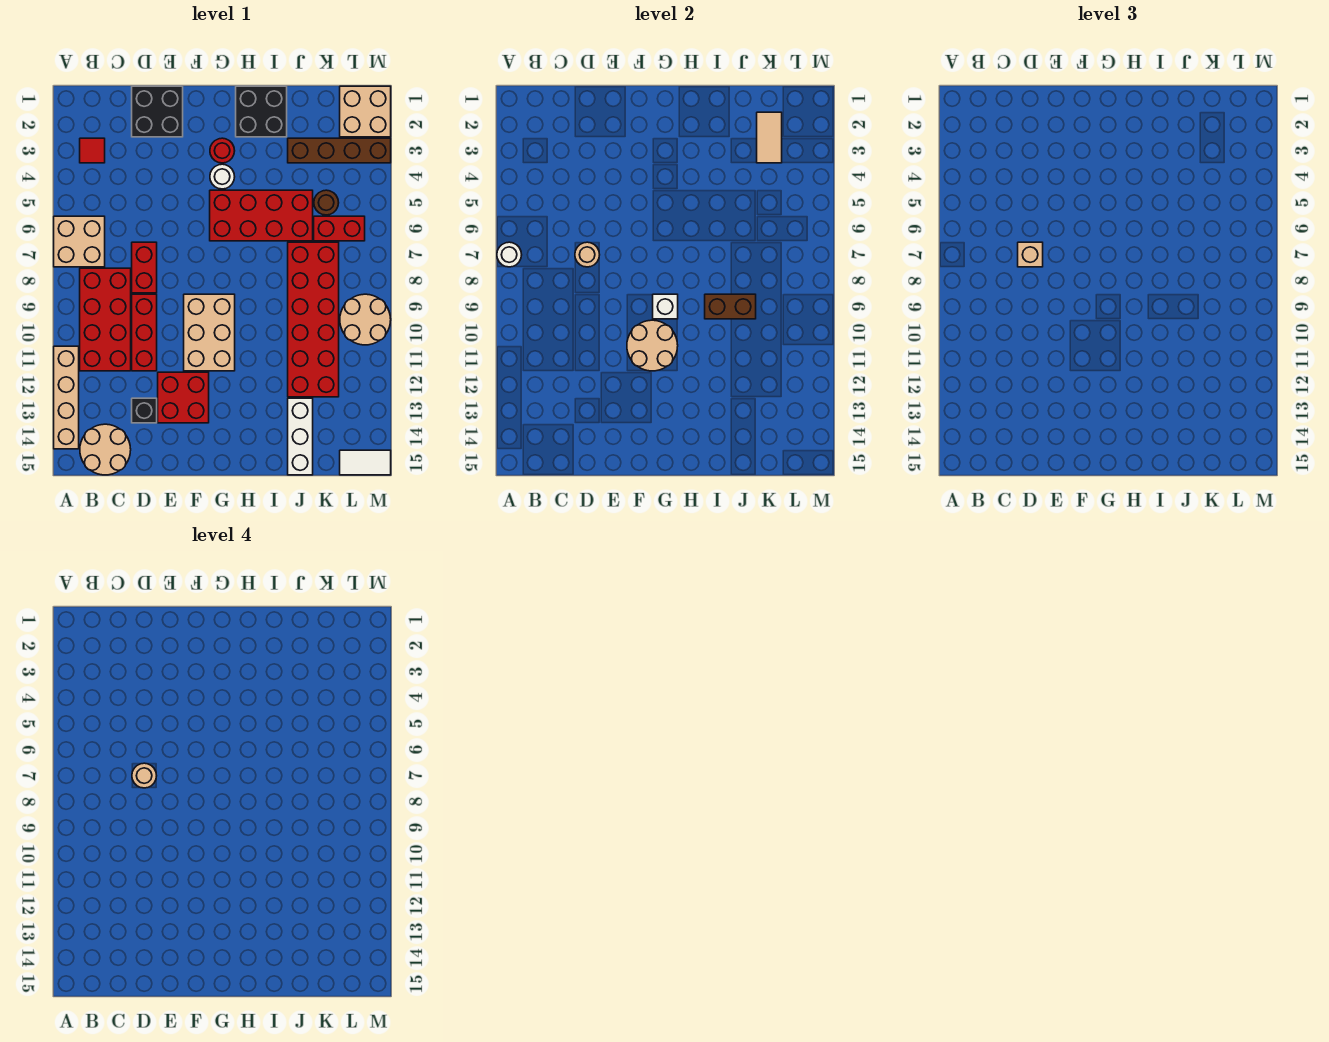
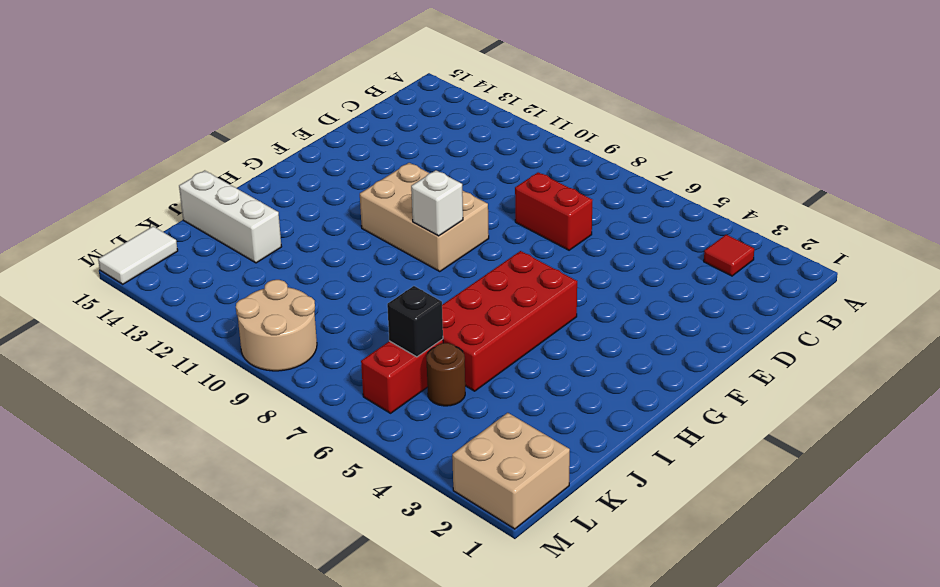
black brick K6 level 2 -> black brick D13 level 1
none -> tan brick A6:B7 level 1
none -> tan brick A11:A14 level 1
none -> red brick B8:C11 level 1
none -> tan round brick B14:C15 level 1

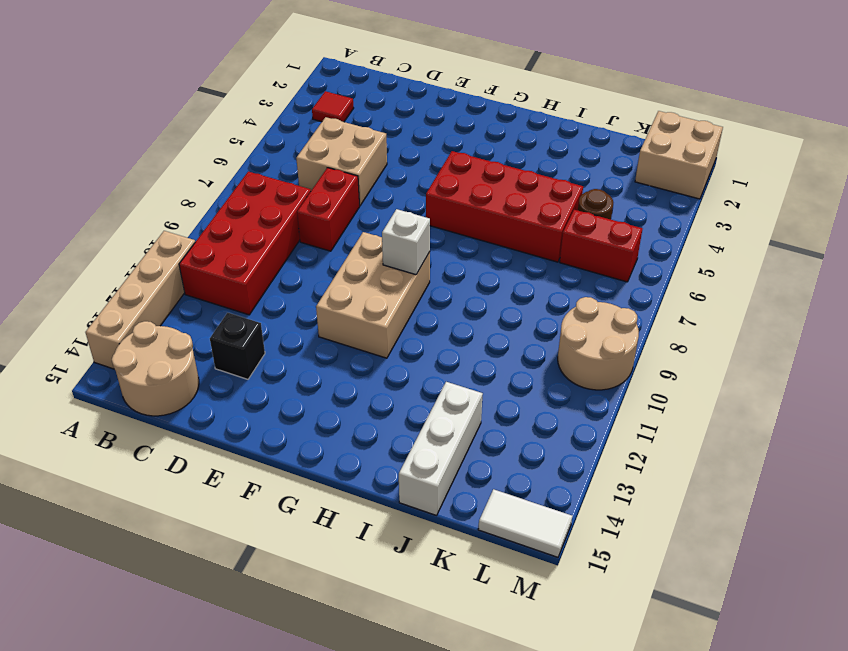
tan brick C5:D6 level 1 -> tan brick A6:B7 level 1
none -> black brick D1:E2 level 1
none -> red brick D9:D11 level 1
none -> red brick E12:F13 level 1
none -> red round brick G3 level 1

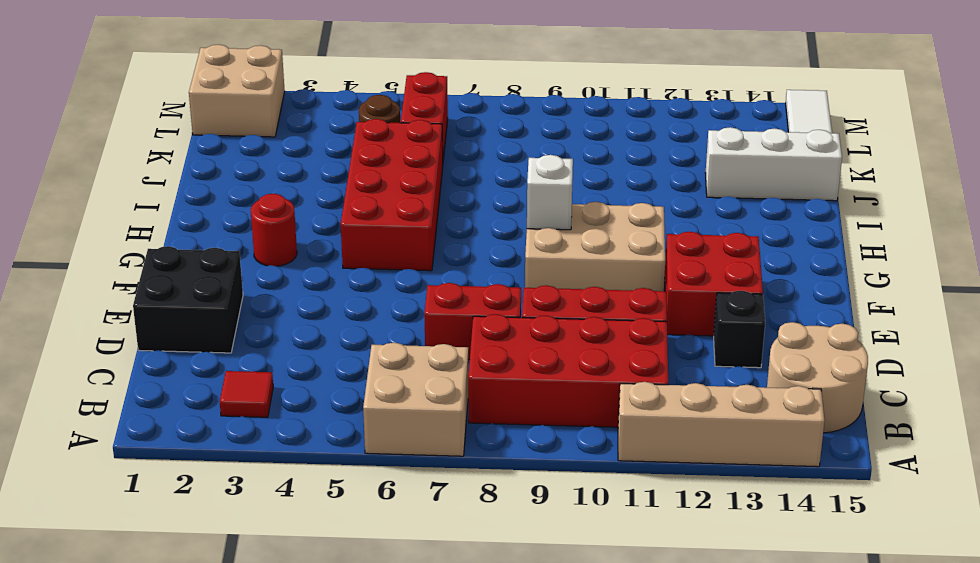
none -> white round brick G4 level 1
none -> black brick H1:I2 level 1
none -> brown brick J3:M3 level 1
none -> red brick J7:K12 level 1

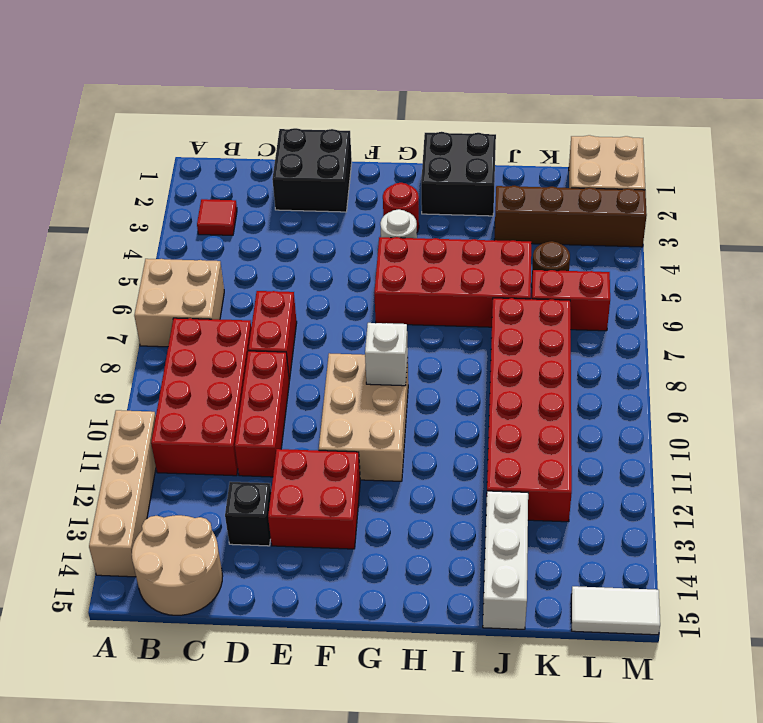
none -> tan round brick L9:M10 level 1
none -> white round brick A7 level 2
none -> tan round brick D7 level 2
none -> tan round brick F10:G11 level 2

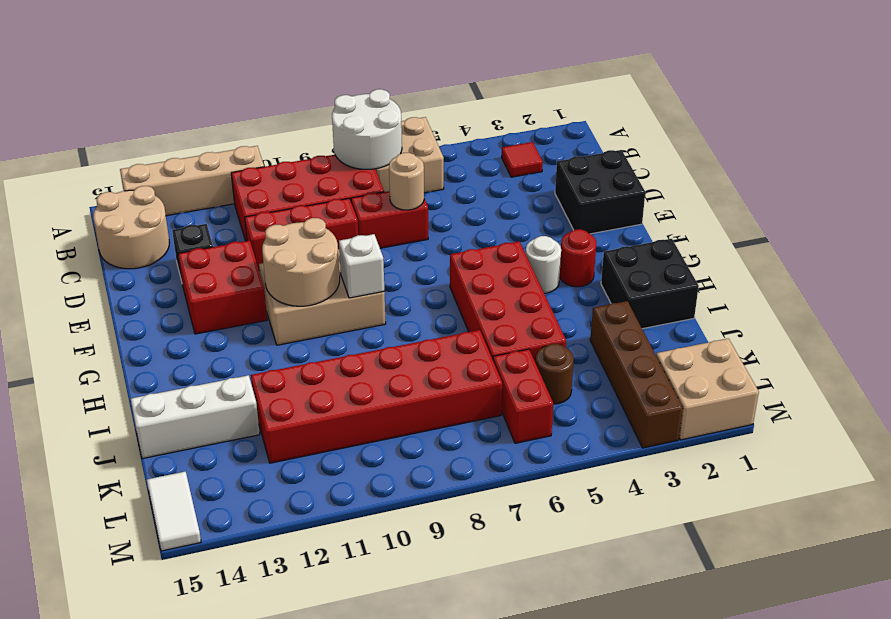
white round brick A7:B8 level 2 -> white round brick A7 level 2
none -> tan round brick L9:M10 level 1
none -> brown brick I9:J9 level 2
none -> tan tile K2:K3 level 2
none -> tan brick D7 level 3

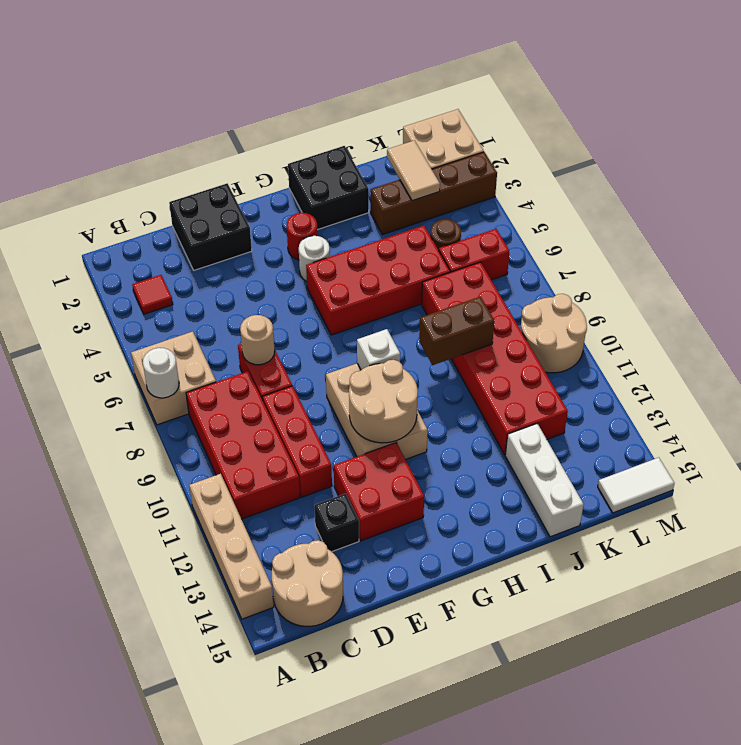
none -> tan brick D7 level 3
none -> tan round brick D7 level 4

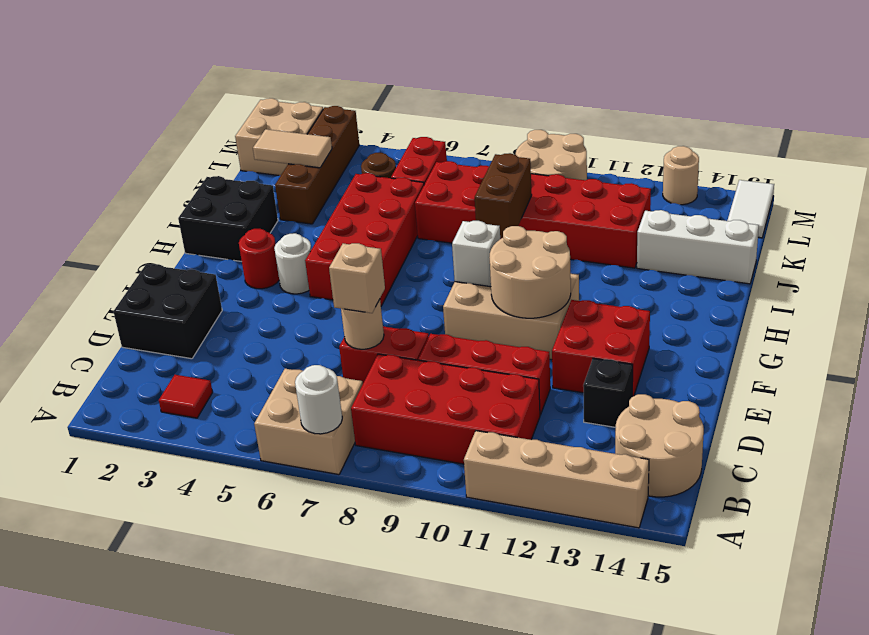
tan round brick M13 level 1 -> tan round brick D7 level 4

